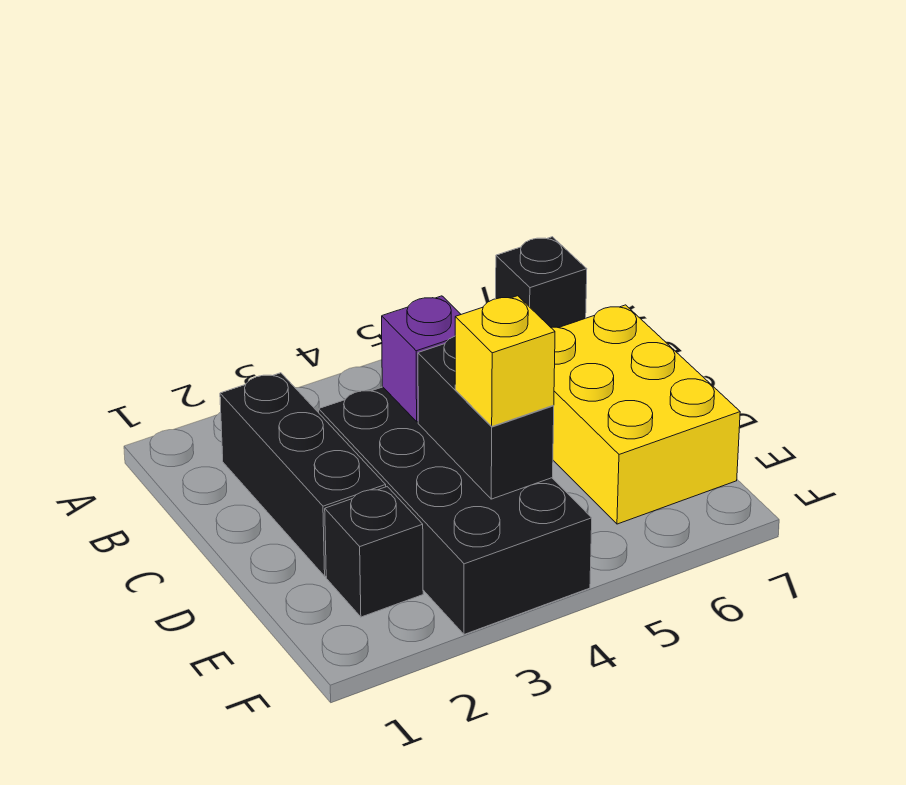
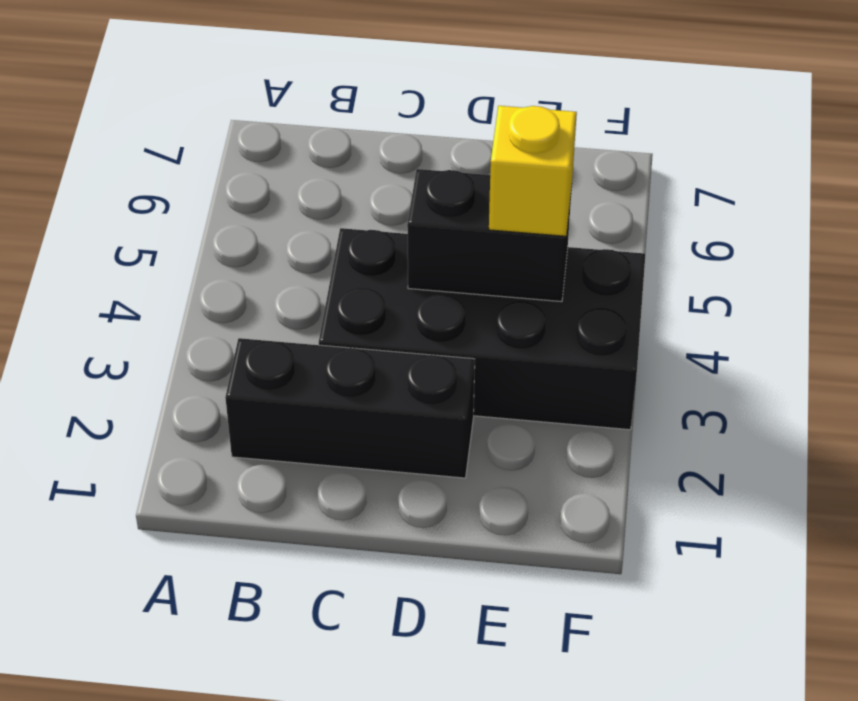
none -> black brick A7 level 1
none -> yellow brick C6:E7 level 1

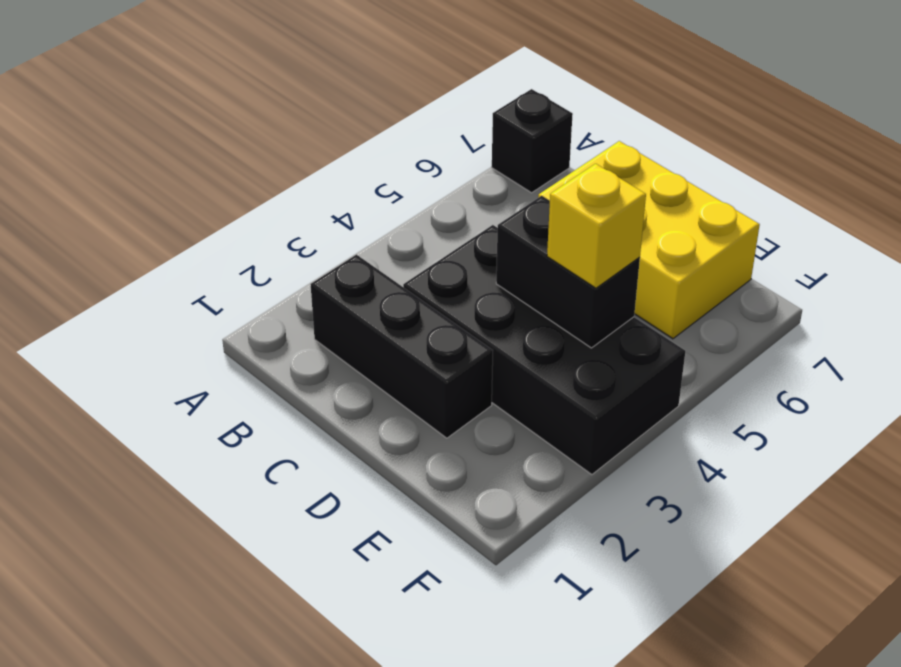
none -> black brick E2 level 1
none -> purple brick C4 level 2

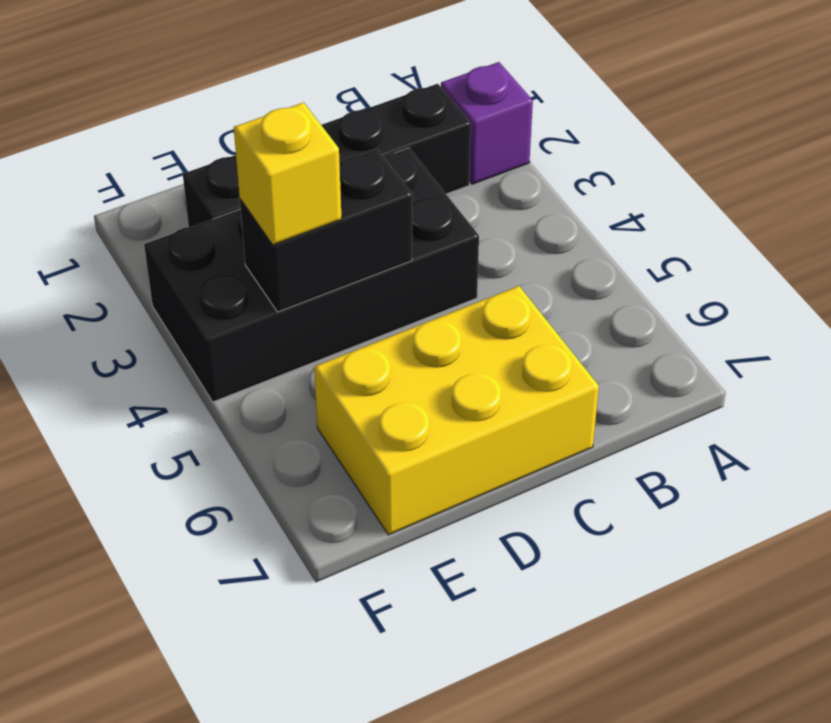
purple brick A2 level 1 -> purple brick C4 level 2
none -> black brick A7 level 1

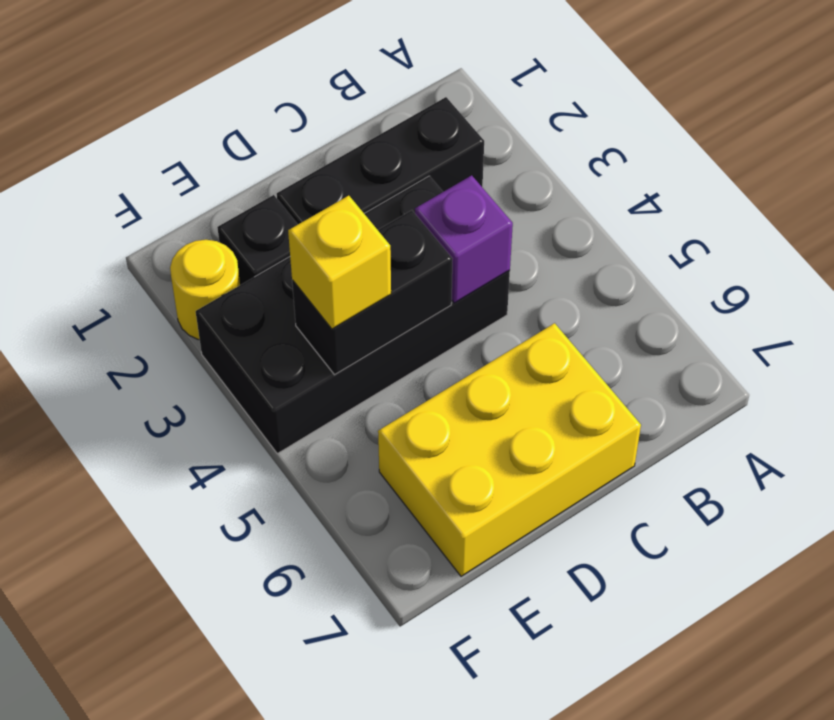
yellow round brick F2 level 1 -> none
none -> black brick A7 level 1

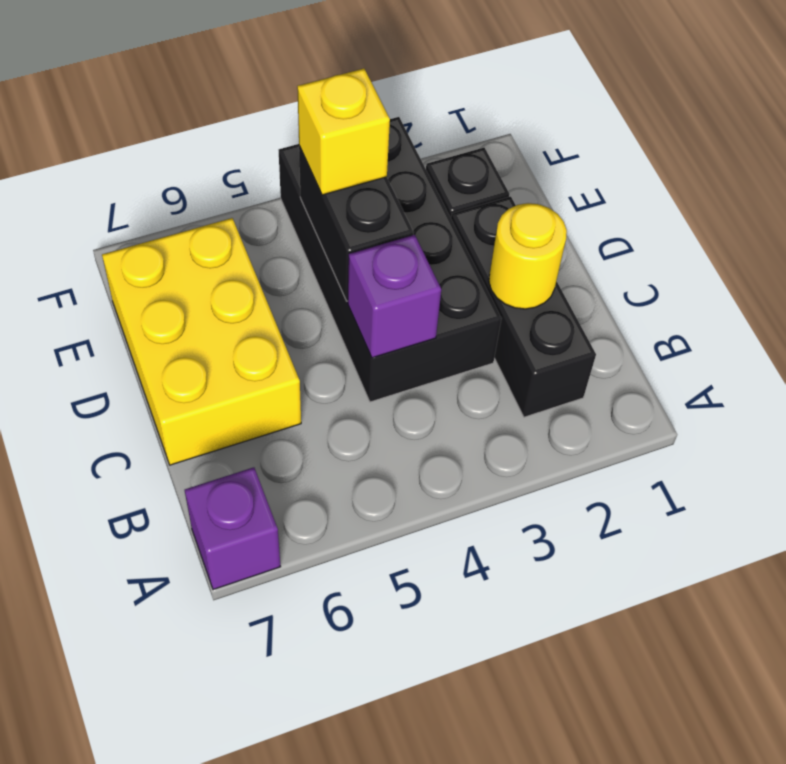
purple brick A7 level 1 -> black brick A7 level 1
yellow round brick C2 level 2 -> none

